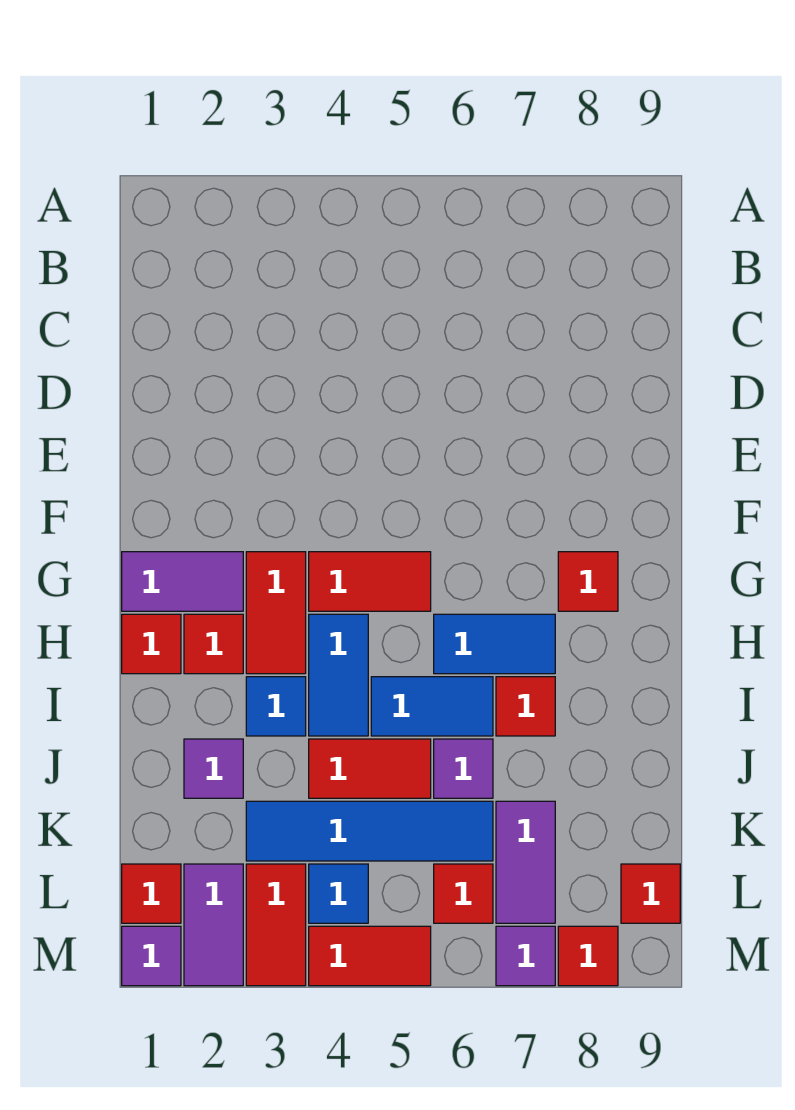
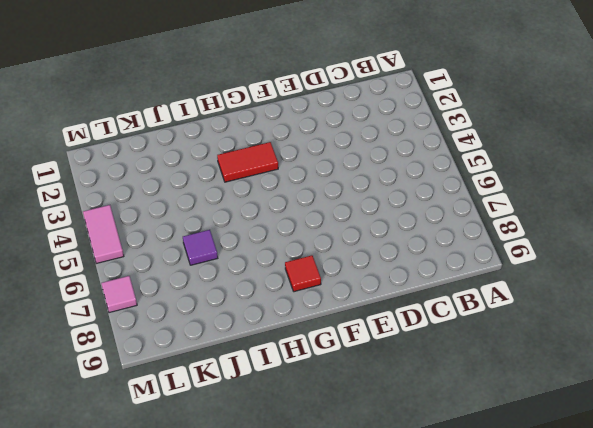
pink tile M4:M5 level 1 -> red tile M4:M5 level 1
pink tile M7 level 1 -> purple tile M7 level 1
none -> purple tile G1:G2 level 1
none -> red tile G4:G5 level 1
none -> red tile H1 level 1

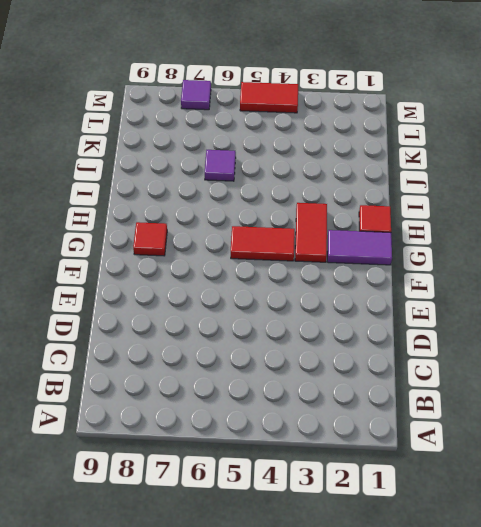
none -> red tile H2 level 1
none -> blue tile H4:I4 level 1
none -> blue tile H6:H7 level 1

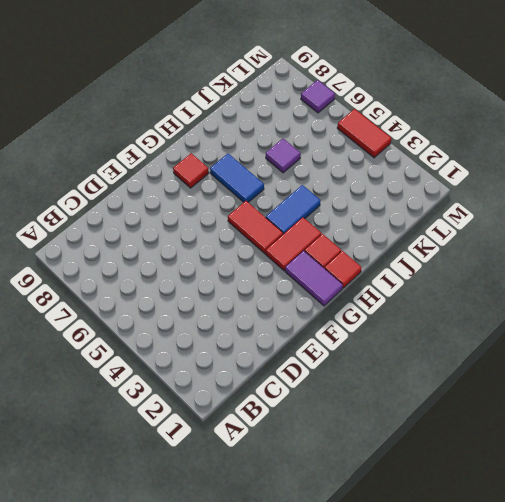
none -> blue tile I3 level 1
none -> blue tile I5:I6 level 1
none -> red tile I7 level 1

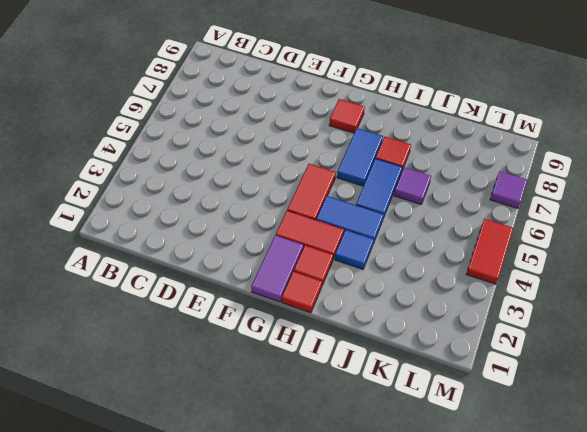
none -> purple tile J2 level 1
none -> red tile J4:J5 level 1
none -> blue tile K3:K6 level 1

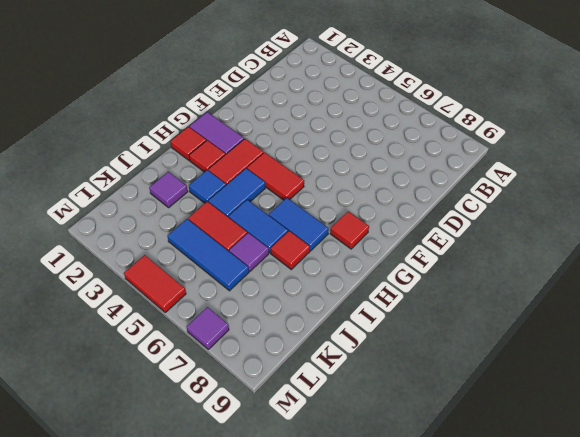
blue tile K4:K6 level 1 -> blue tile K3:K6 level 1
none -> purple tile K7:L7 level 1
none -> red tile L1 level 1
none -> purple tile L2:M2 level 1

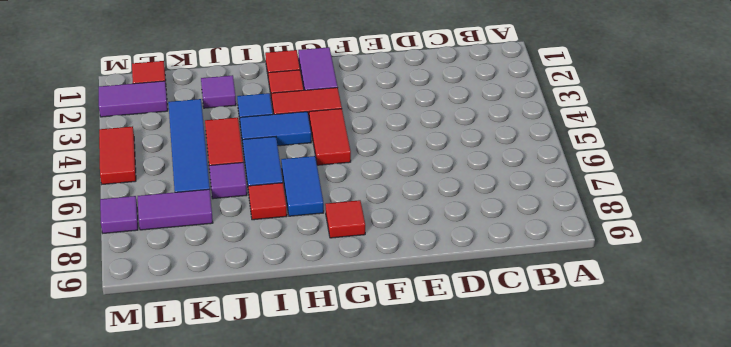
none -> red tile L3:M3 level 1
none -> blue tile L4 level 1
none -> red tile L6 level 1

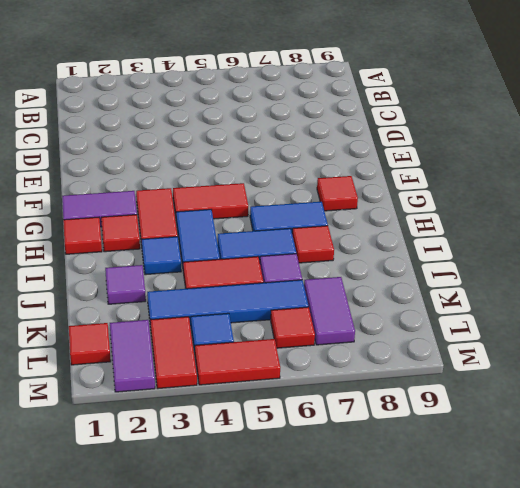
none -> red tile L9 level 1
none -> purple tile M1 level 1
none -> purple tile M7 level 1

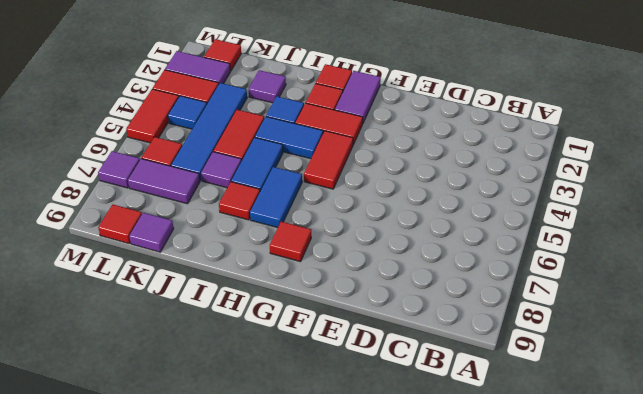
purple tile K9 level 1 -> purple tile M1 level 1
none -> red tile M8 level 1

